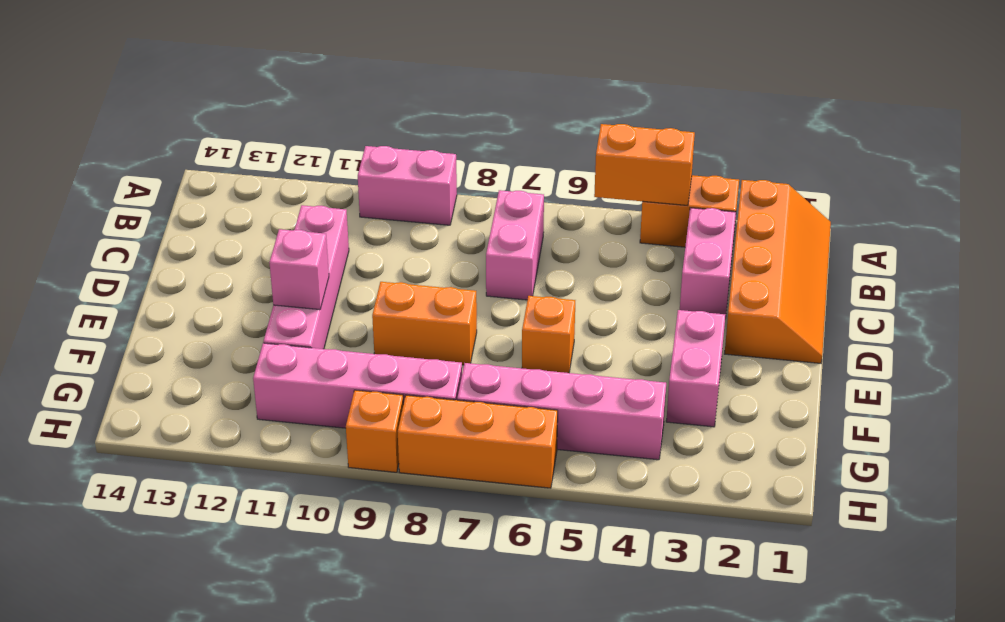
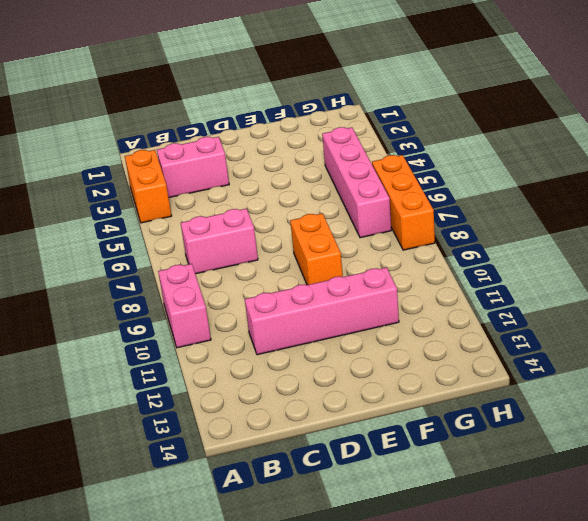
none -> orange slope A1:D2 level 1 top 2
none -> pink brick E3:F3 level 1
none -> orange brick E6 level 1

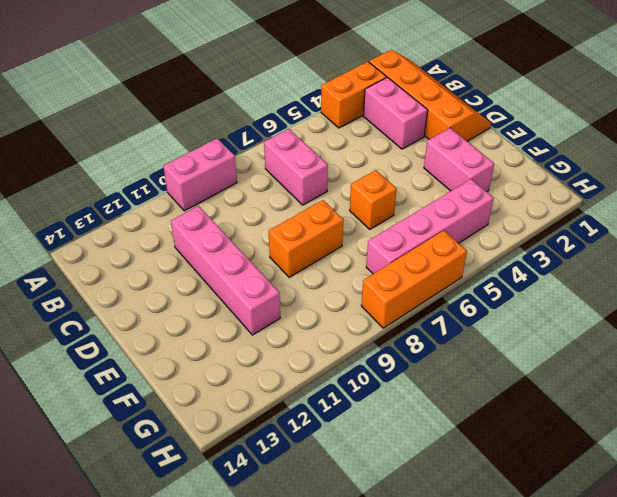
none -> pink brick G8:G11 level 1
none -> orange brick H9 level 1
none -> orange brick A4:A5 level 2

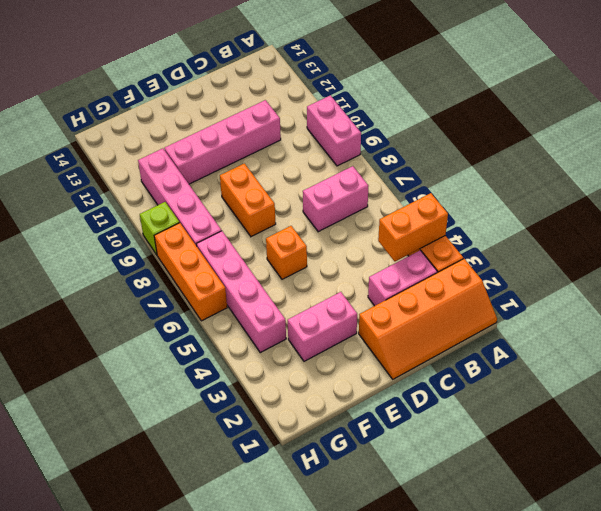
orange brick A4:B4 level 2 -> orange brick A4:A5 level 2
lime brick H9 level 1 -> orange brick H9 level 1
none -> pink brick E11 level 2

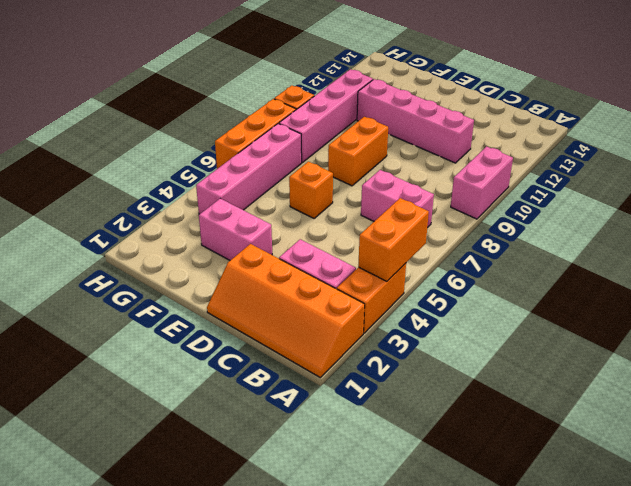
none -> pink brick E11 level 2

